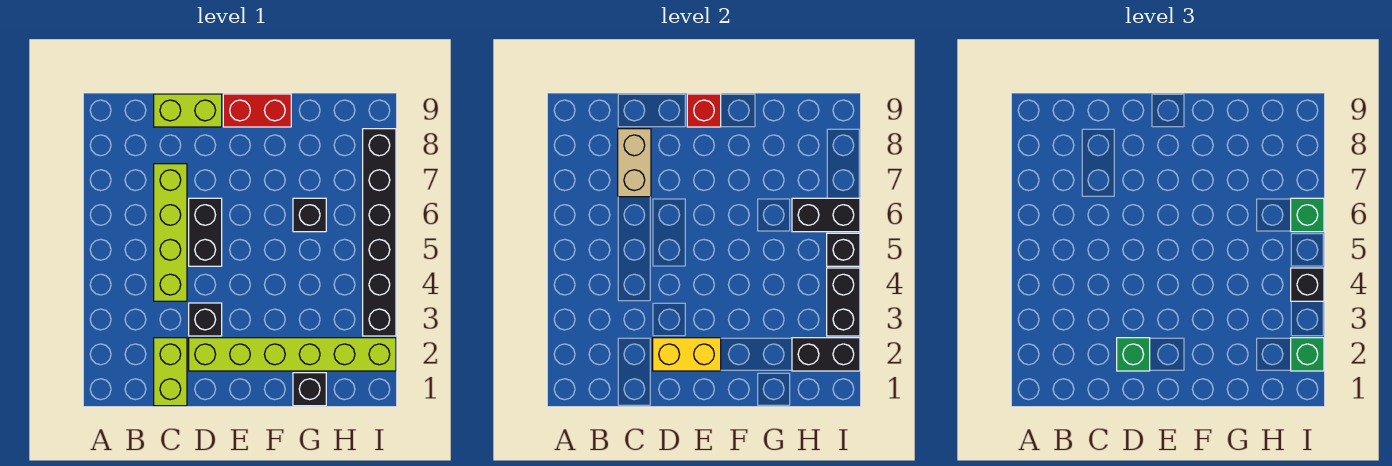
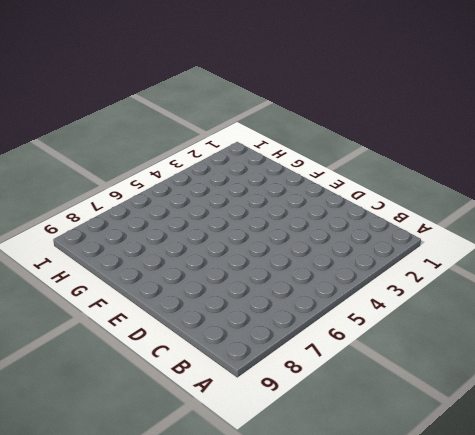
none -> lime brick C1:C2 level 1
none -> lime brick C4:C7 level 1
none -> lime brick C9:D9 level 1

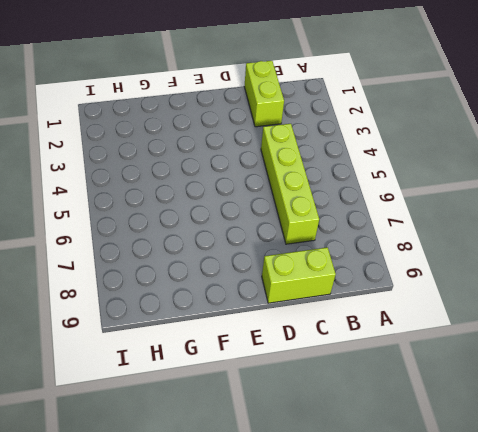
none -> lime brick D2:I2 level 1
none -> black brick D3 level 1
none -> black brick D5:D6 level 1

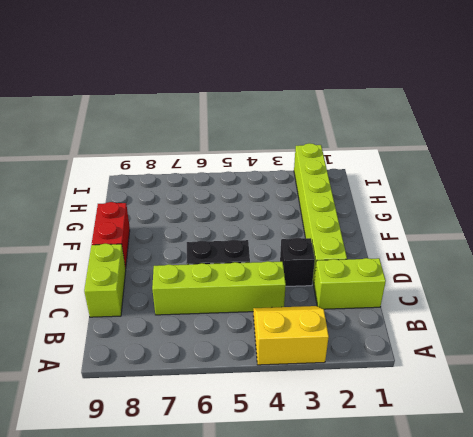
yellow slope A3:B4 level 1 top A -> none
none -> black brick G1 level 1
none -> black brick G6 level 1
none -> black brick I3:I8 level 1

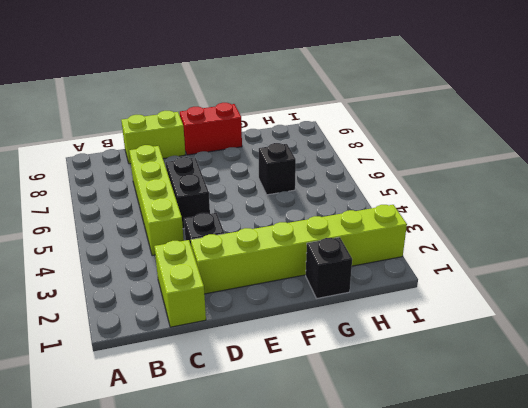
none -> black brick I3:I8 level 1
none -> tan brick C7:C8 level 2
none -> yellow brick D2:E2 level 2

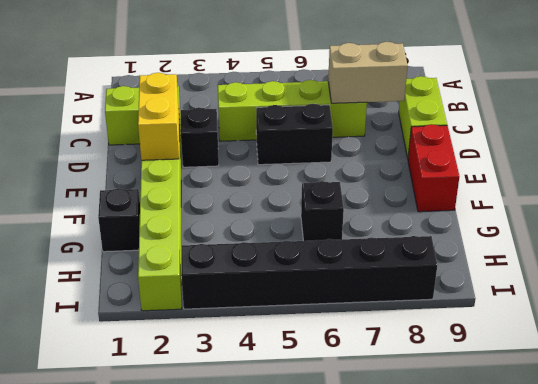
none -> red brick E9 level 2
none -> black brick H2:I2 level 2
none -> black brick H6:I6 level 2

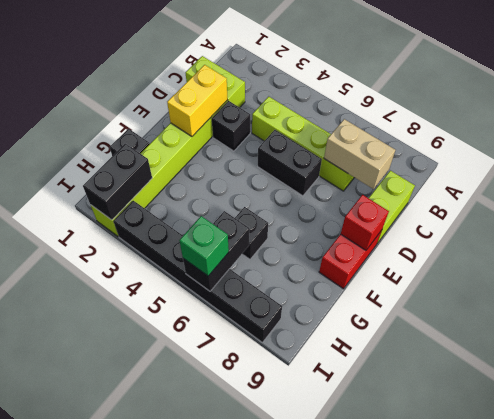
none -> black brick I3:I4 level 2
none -> black brick I5 level 2
none -> green brick D2 level 3

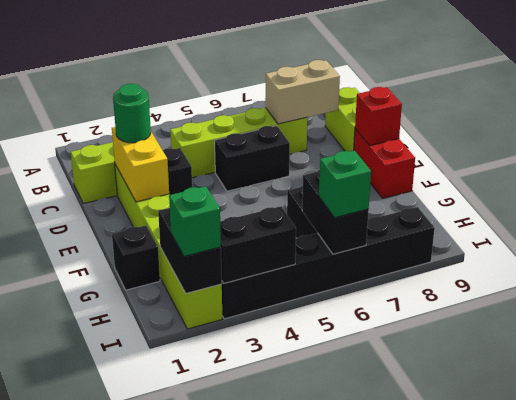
green round brick D2 level 3 -> green brick D2 level 3
none -> black brick I5 level 2
none -> black brick I4 level 3

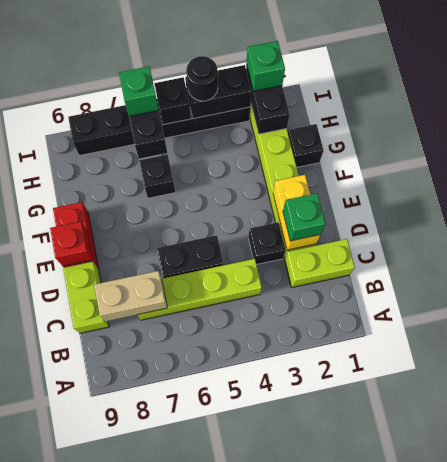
black round brick I4 level 3 -> black brick I4 level 3

